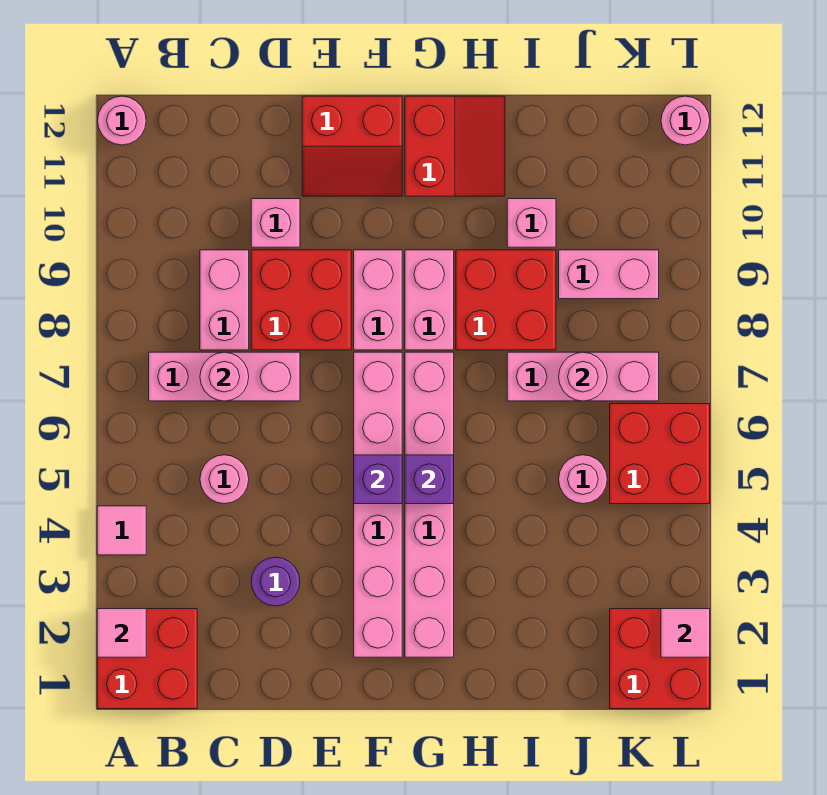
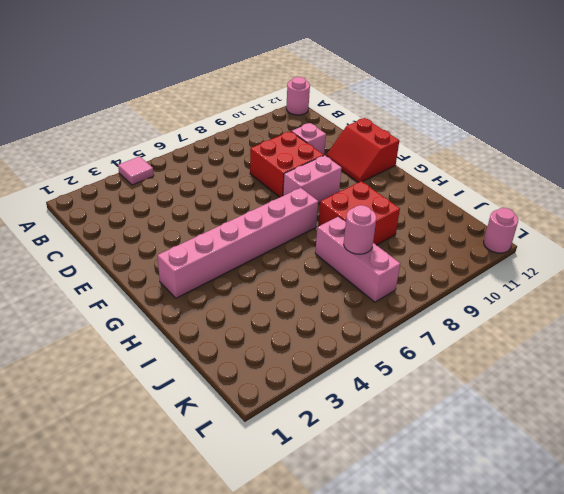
none -> red brick A1:B2 level 1
none -> pink brick B7:D7 level 1
none -> pink round brick C5 level 1

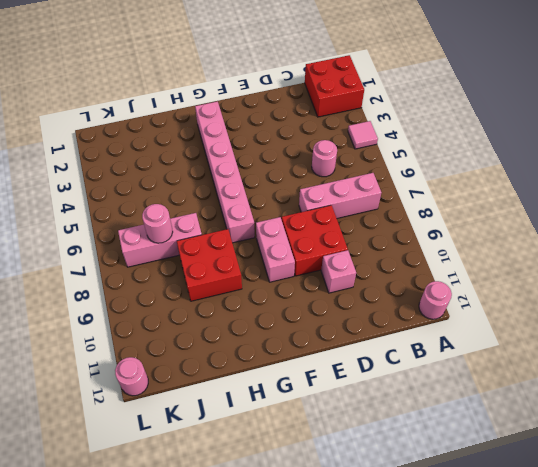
none -> pink brick C8:C9 level 1
none -> purple round brick D3 level 1
none -> red slope E11:F12 level 1 top 12

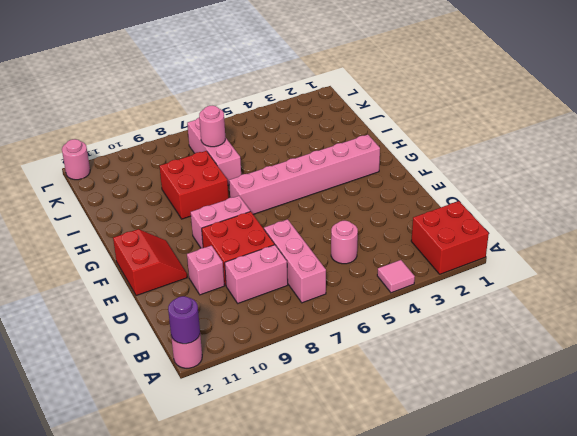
purple round brick A12 level 2 -> purple round brick D3 level 1
none -> pink brick F2:F7 level 1
none -> pink brick G8:G9 level 1
none -> red slope G11:H12 level 1 top G

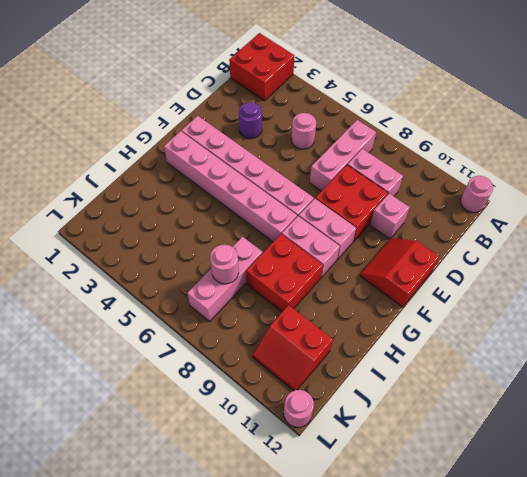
red slope J10:K11 level 1 top J -> red slope G11:H12 level 1 top G
none -> pink tile A4 level 1
none -> pink brick I10 level 1
none -> pink round brick J5 level 1

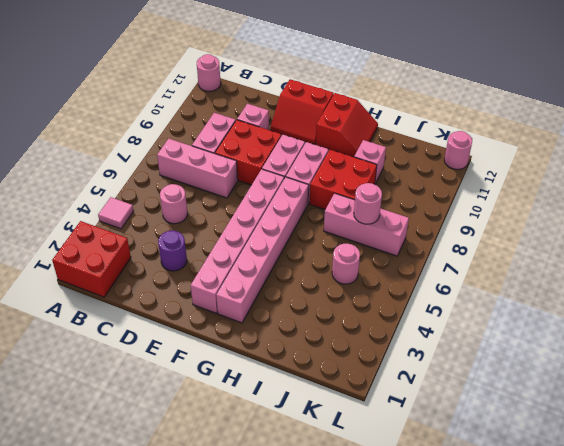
none -> pink brick J9:K9 level 1
none -> red brick K1:L2 level 1
none -> red brick K5:L6 level 1

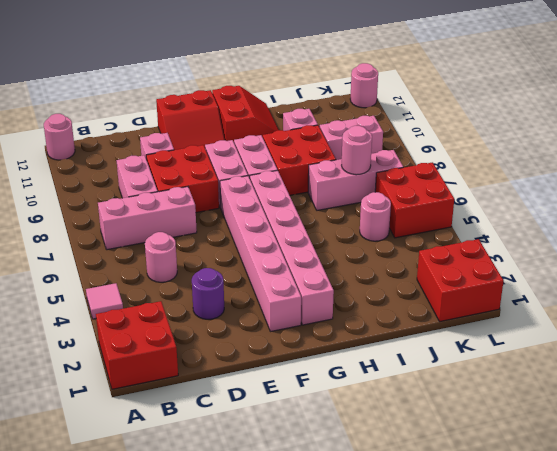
none -> pink tile A2 level 2
none -> pink round brick C7 level 2
none -> purple brick F5 level 2

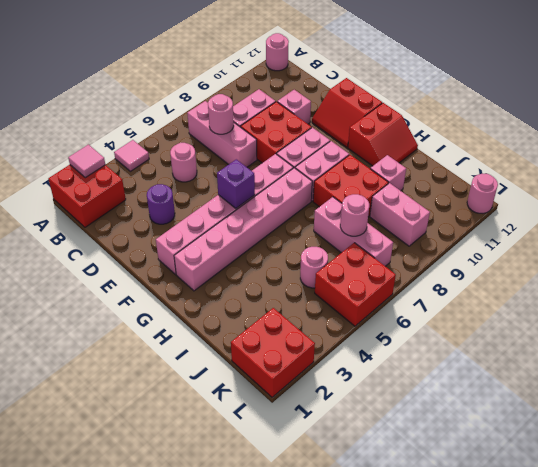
none -> purple brick G5 level 2
none -> pink tile L2 level 2

